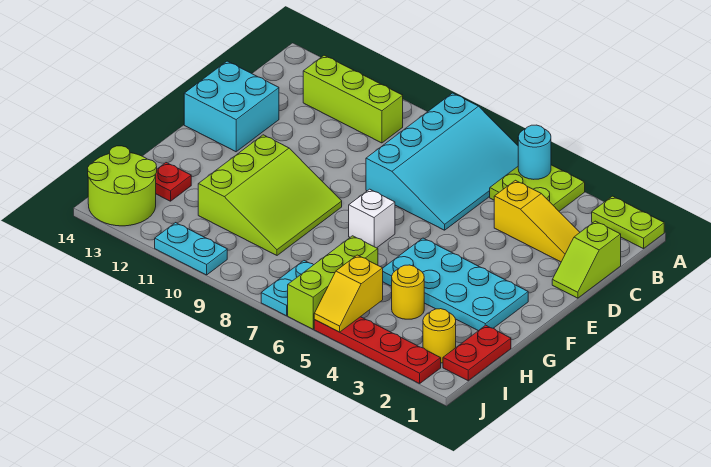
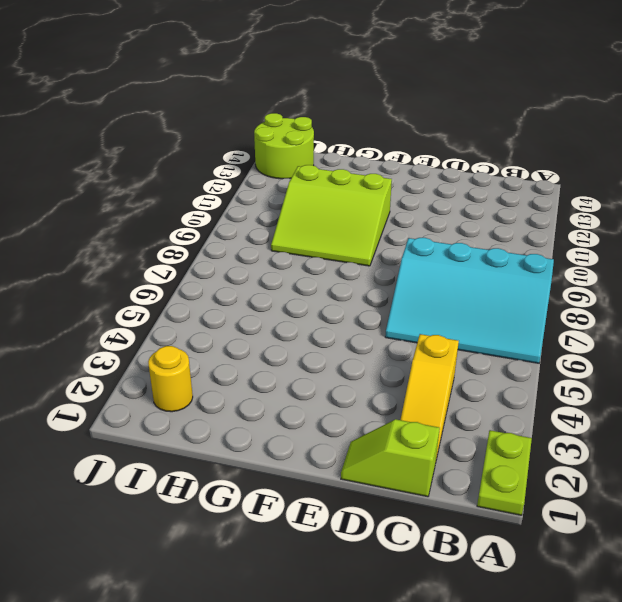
none -> lime plate A4:B5 level 1
none -> lime brick B10:B12 level 1
none -> cyan brick D13:E14 level 1

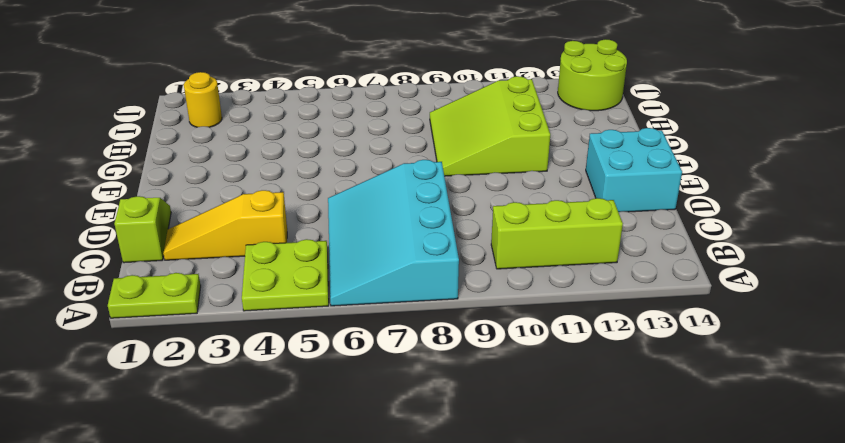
none -> cyan plate F2:G5 level 1
none -> white brick F7 level 1
none -> red plate H1:I1 level 1

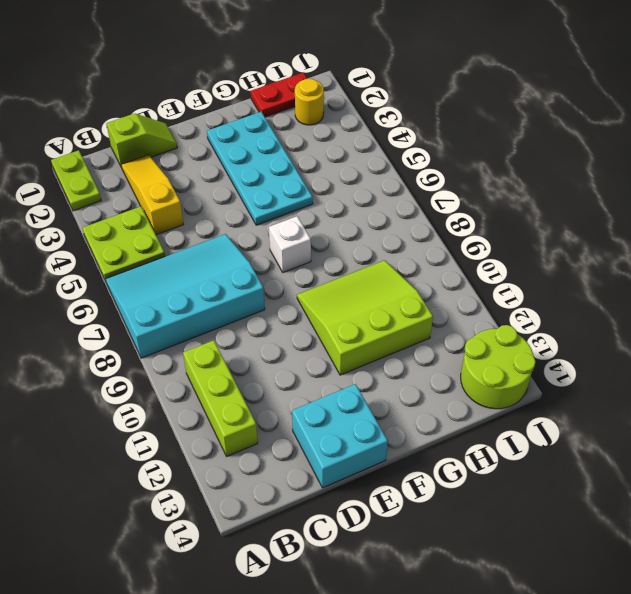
none -> yellow round brick H4 level 1
none -> lime brick H6:J6 level 1
none -> red plate H13 level 1

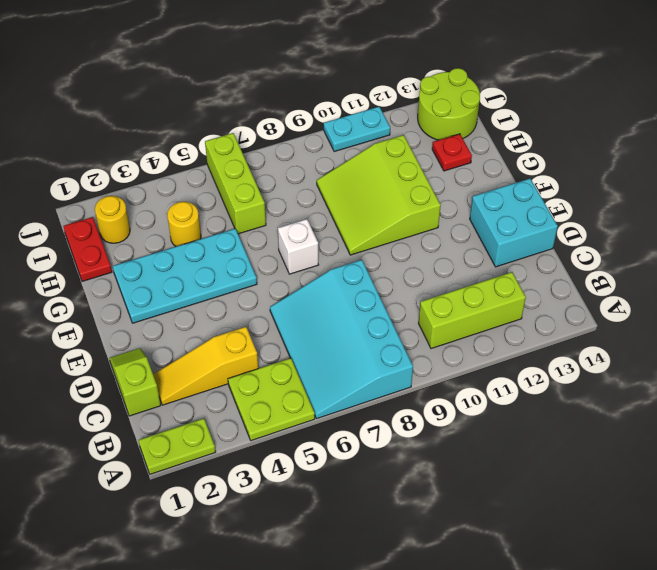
none -> cyan plate I7:J7 level 1
none -> red plate J2:J5 level 1
none -> cyan round brick A5 level 2

